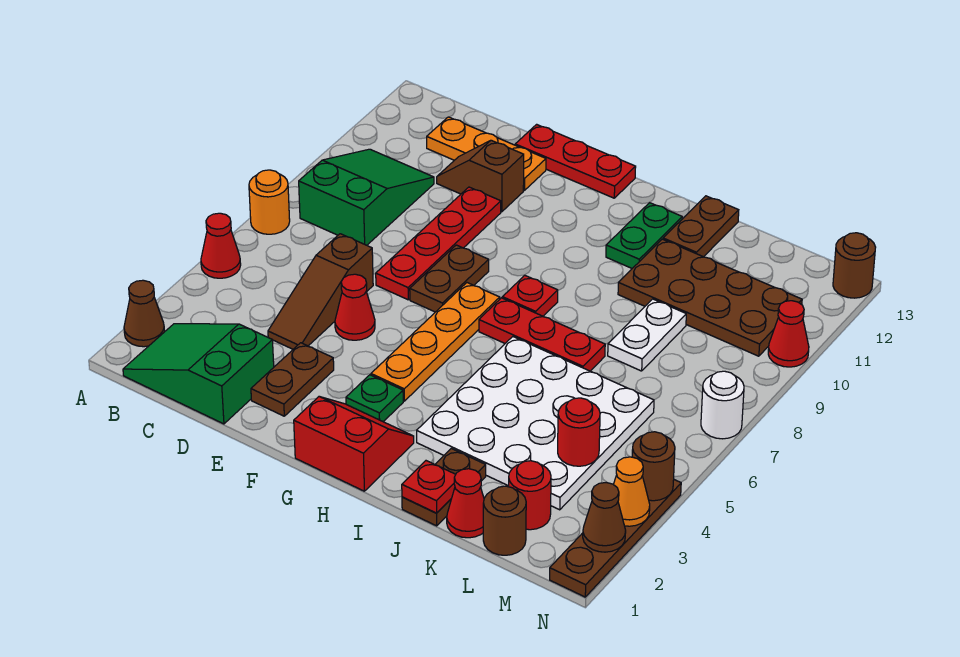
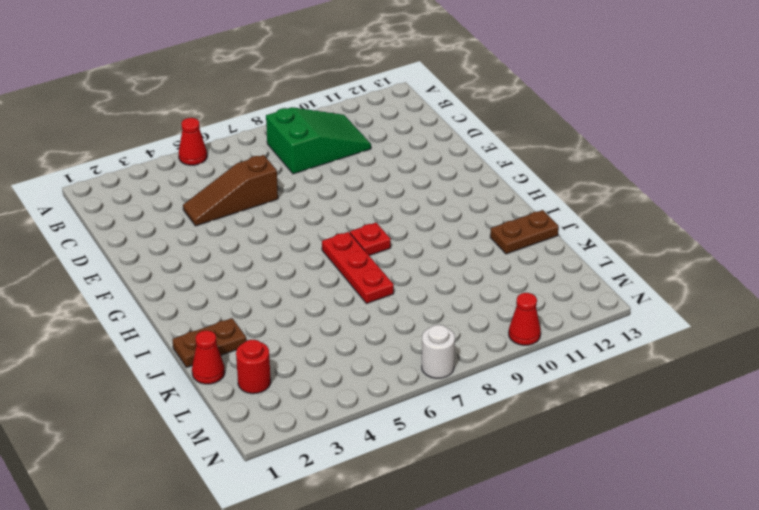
none -> brown cone A2 level 1
none -> orange round brick A7 level 1
none -> green slope B1:D2 level 1 top D
none -> orange plate C12:E12 level 1

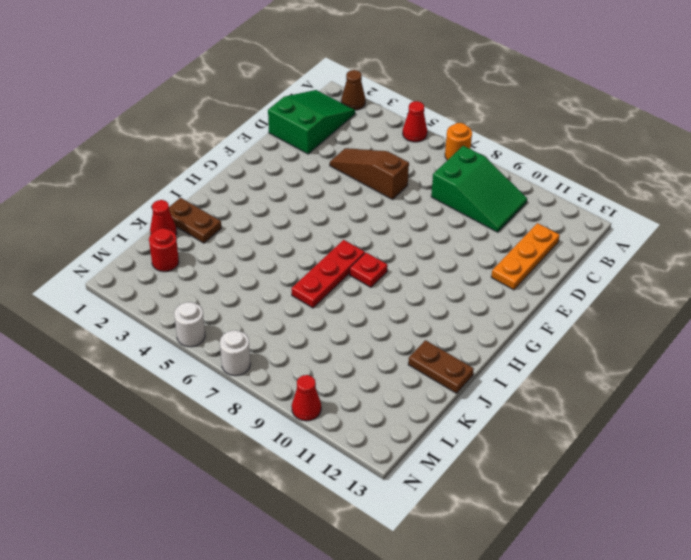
white round brick N5 level 1 -> none
none -> brown slope D11:E11 level 1 top E
none -> brown plate E2:E3 level 1
none -> red cone E5 level 1
none -> red plate E7:E10 level 1

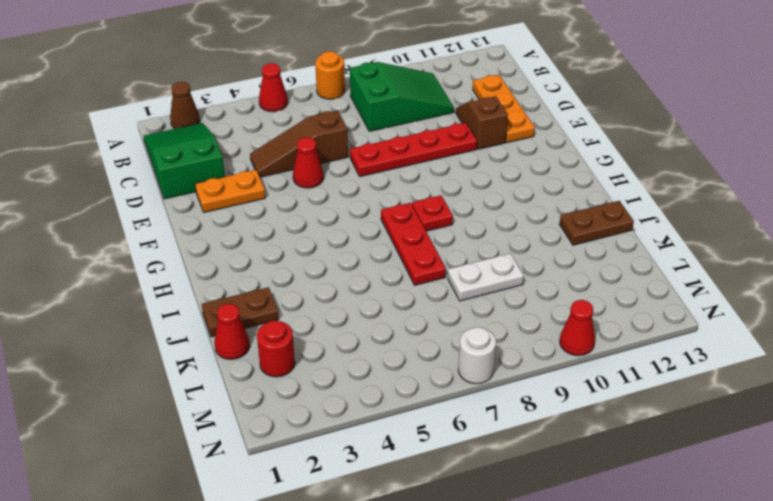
orange plate E2:E3 level 1 -> brown plate E2:E3 level 1
none -> red plate E13:G13 level 1
none -> brown plate F7:F8 level 1
none -> red slope G1:H2 level 1 top 1
none -> green plate G3 level 1

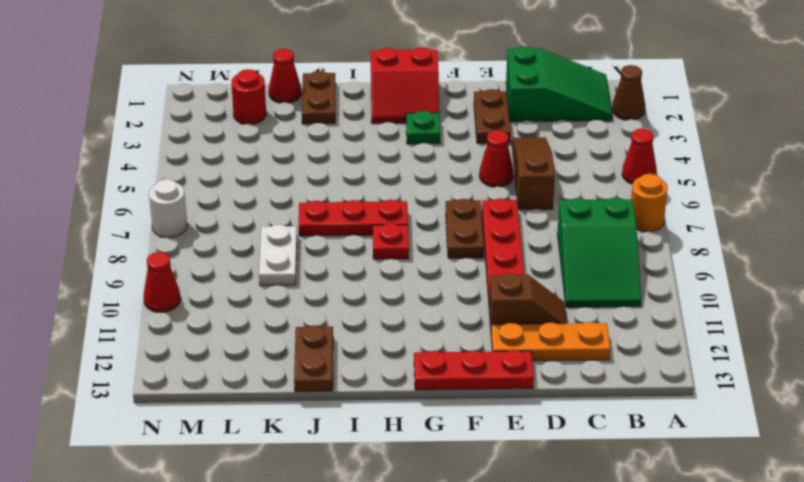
none -> orange plate G4:G7 level 1
none -> white plate I3:L6 level 1
none -> green plate I11:I12 level 1
none -> brown plate J10:M11 level 1

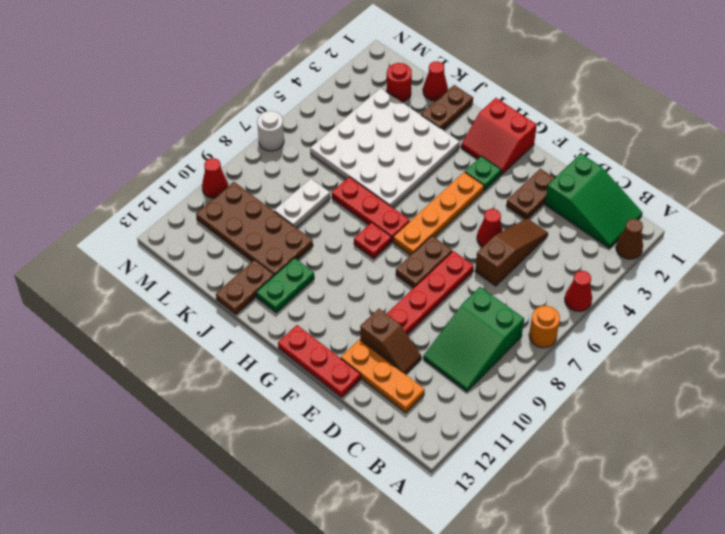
none -> brown round brick L1 level 1
none -> brown plate N1:N4 level 1
none -> brown round brick N13 level 1
none -> red plate J1 level 2

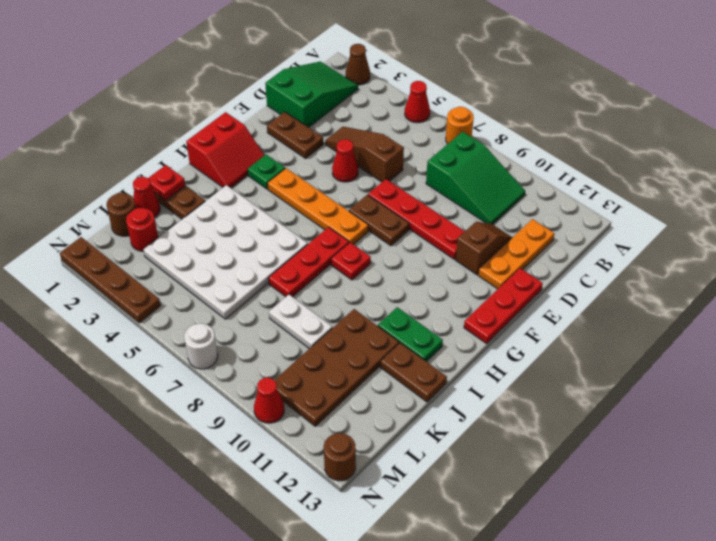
none -> red round brick L4 level 2
none -> brown cone N2 level 2
none -> orange cone N3 level 2
none -> brown round brick N4 level 2

